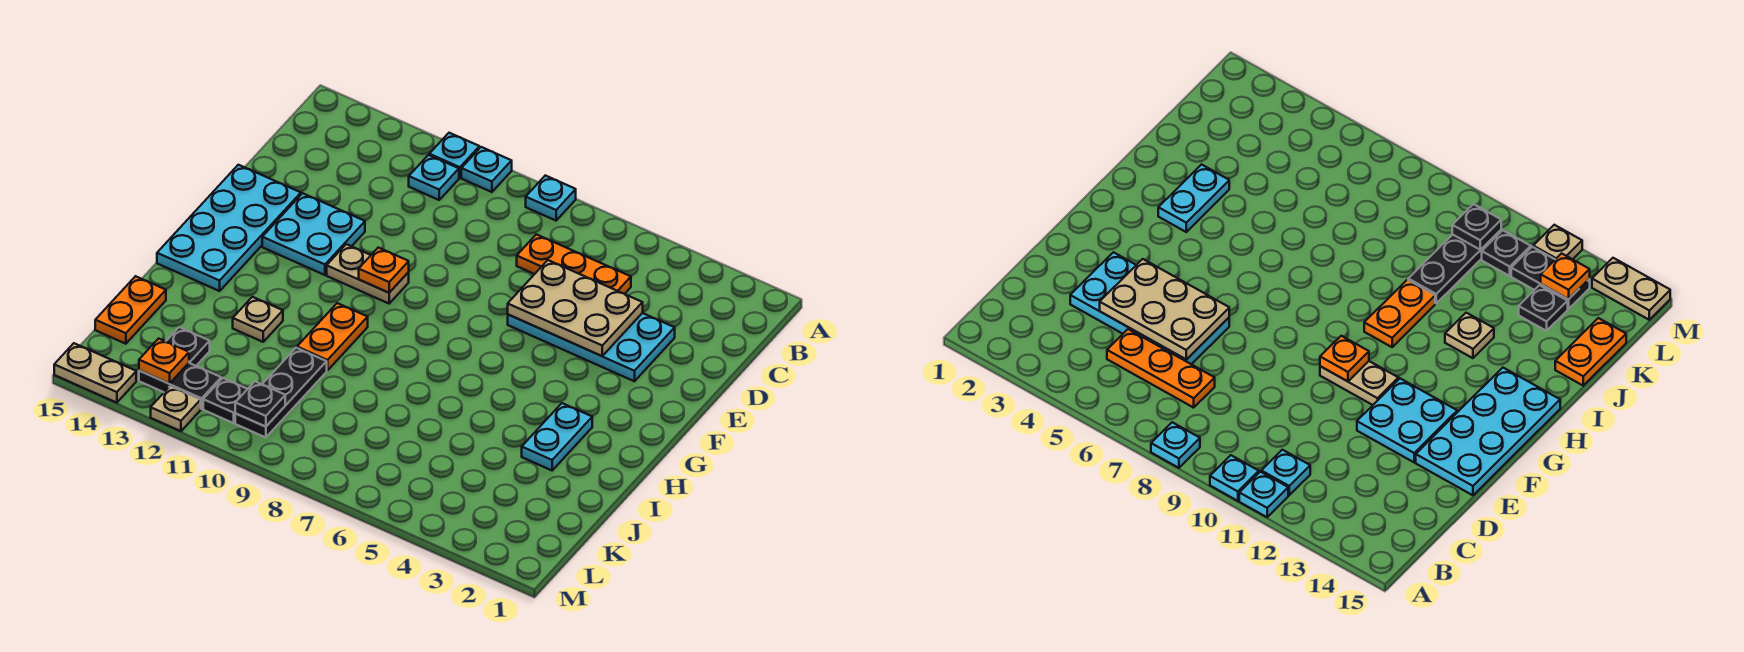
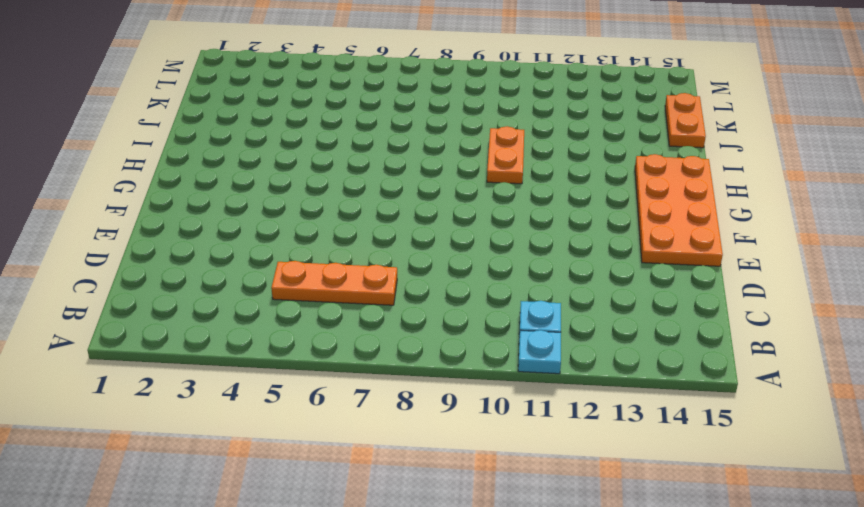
orange plate E14:H15 level 1 -> cyan plate E14:H15 level 1
none -> cyan plate A8 level 1
none -> cyan plate A10 level 1
none -> cyan plate D3:E6 level 1

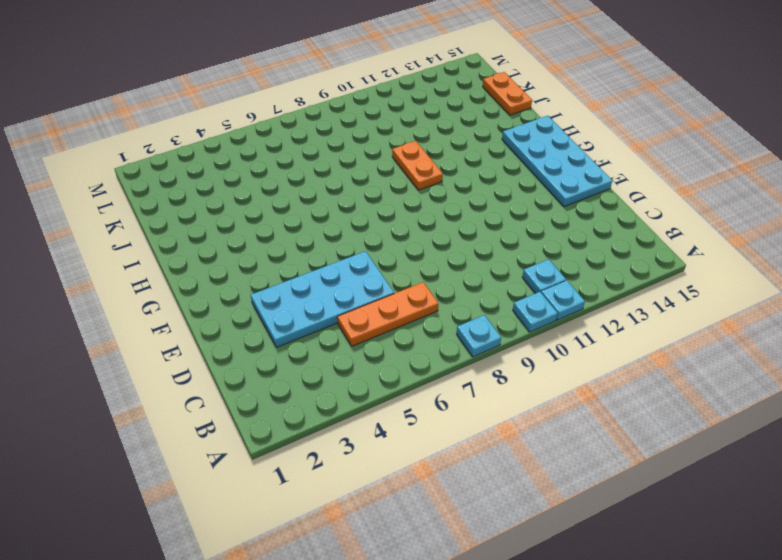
none -> cyan plate E12:F13 level 1
none -> tan plate F10:F11 level 1
none -> cyan plate H3:I3 level 1

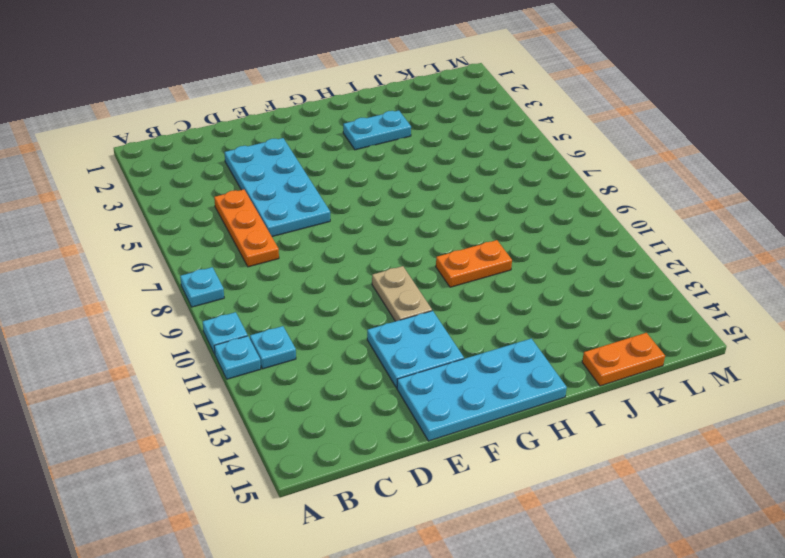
none -> tan plate I12 level 1
none -> black plate J10:L10 level 1
none -> black plate K13 level 1

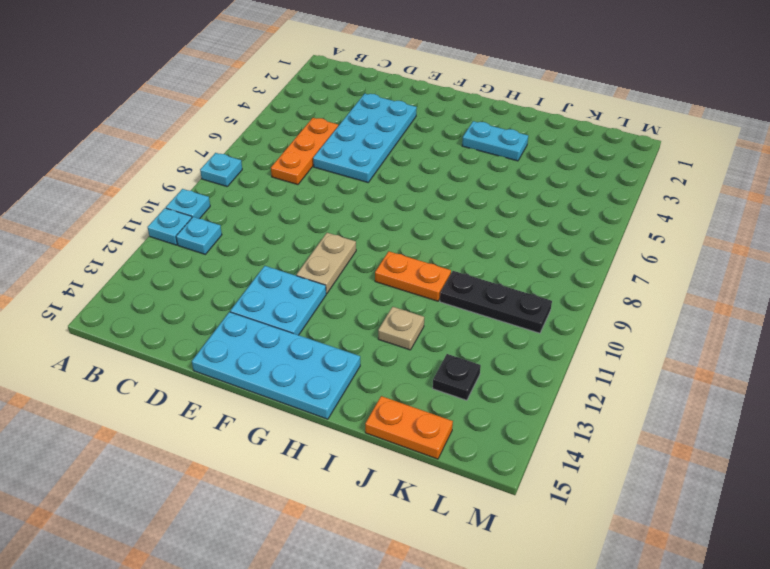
none -> black plate L11 level 1
none -> black plate L12:L13 level 1
none -> tan plate M12 level 1

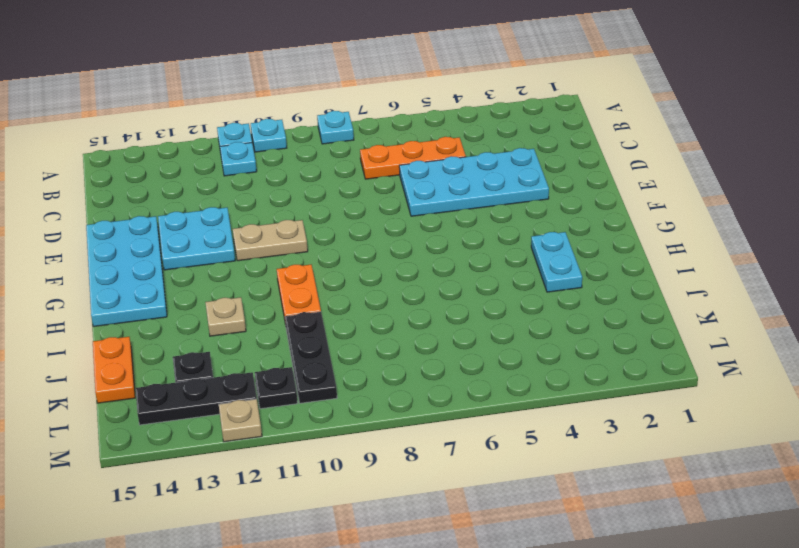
black plate L12:L14 level 1 -> black plate L12:L13 level 1
none -> tan plate M14:M15 level 1
none -> tan plate D4:E6 level 2
none -> orange plate F10 level 2

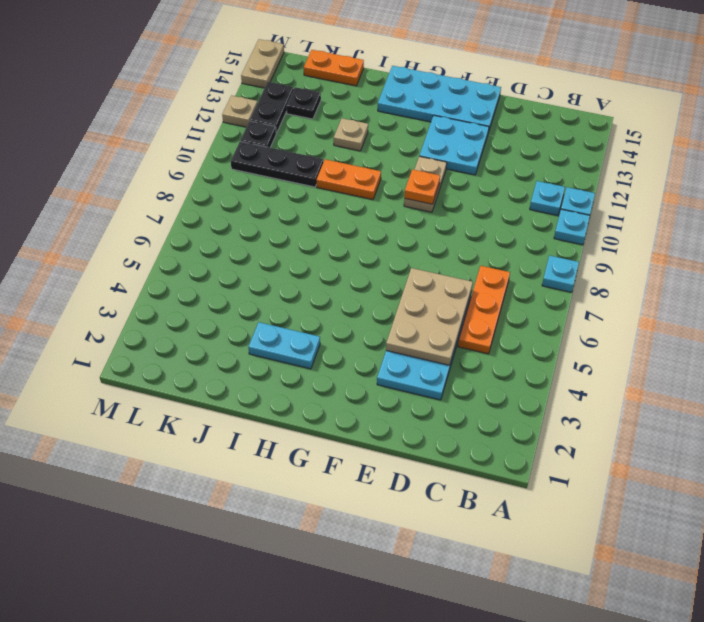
none -> black plate L10 level 2
none -> orange plate L13 level 2

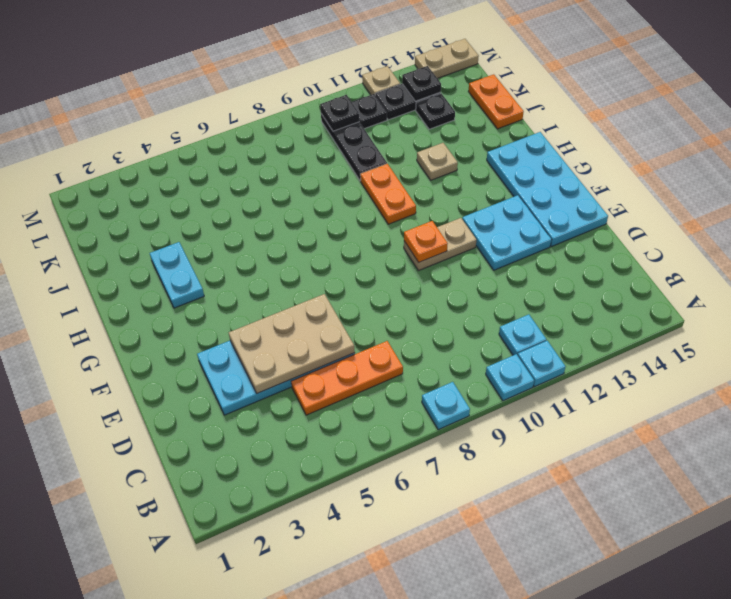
black plate L13 level 2 -> orange plate L13 level 2

